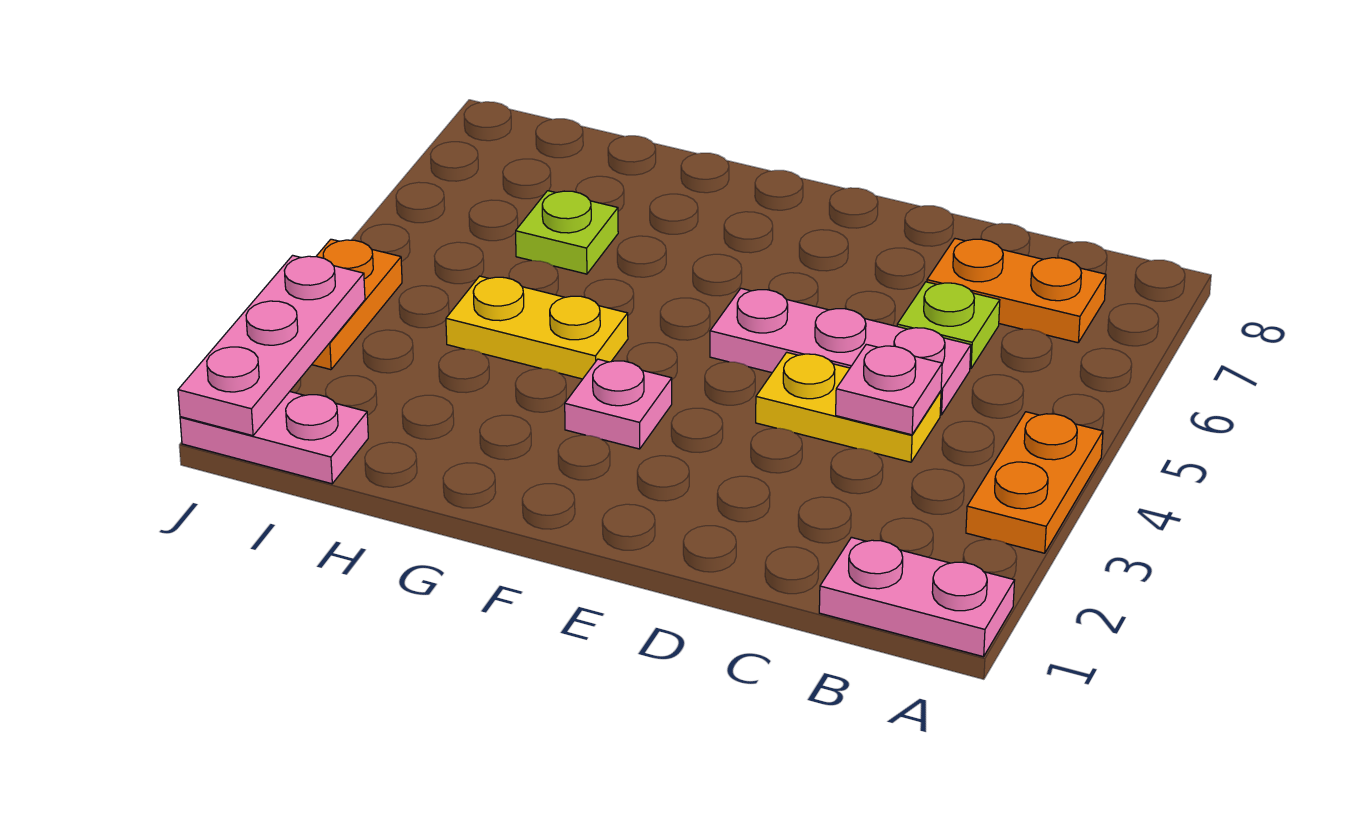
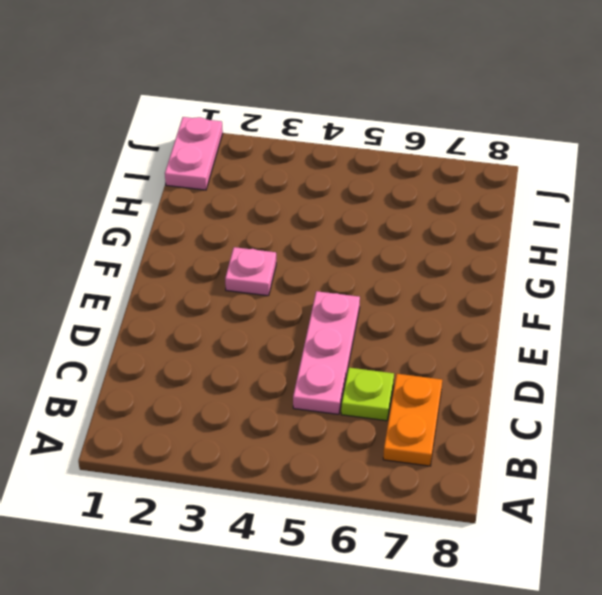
none -> pink plate A1:B1 level 1
none -> orange plate A3:A4 level 1
none -> yellow plate C4:D4 level 1

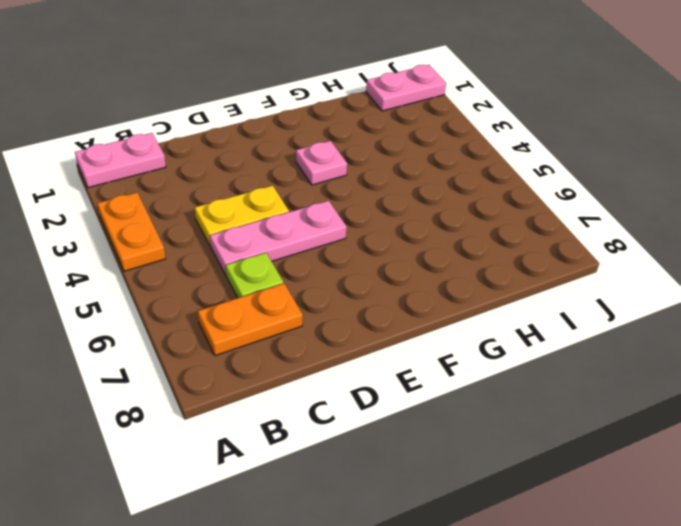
none -> yellow plate G4:H4 level 1
none -> lime plate H6 level 1
none -> orange plate J3:J4 level 1

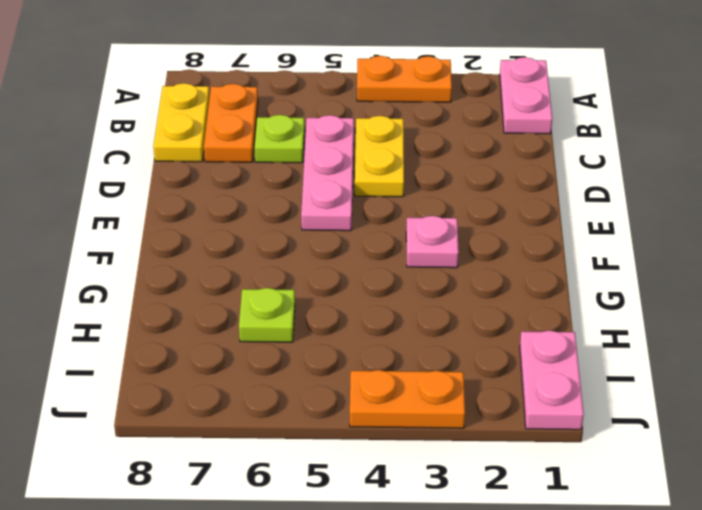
yellow plate B8:C8 level 1 -> yellow plate G4:H4 level 1
none -> pink plate C4 level 2
none -> pink plate J1:J3 level 2

